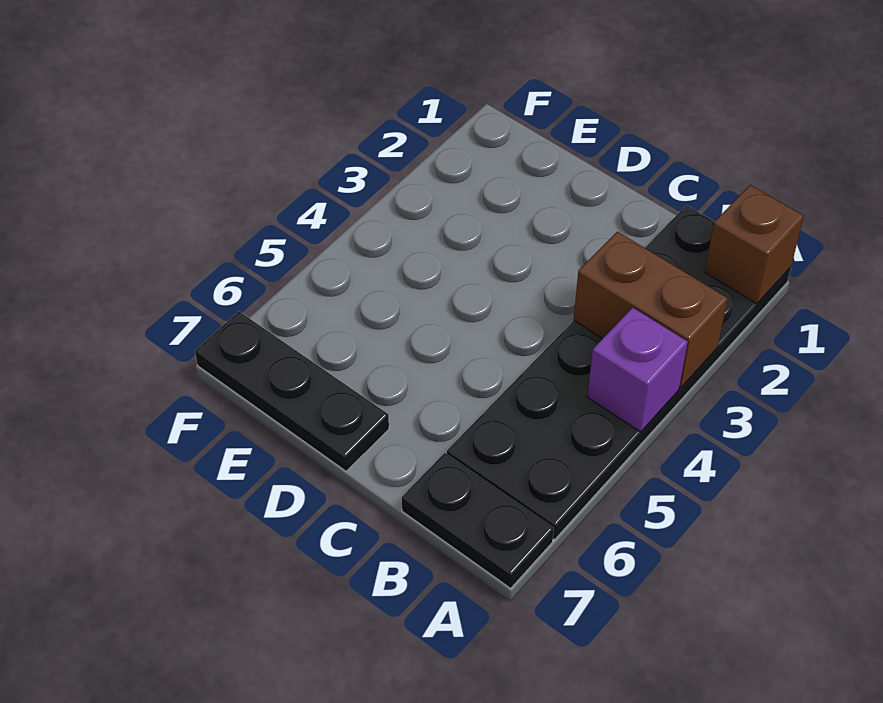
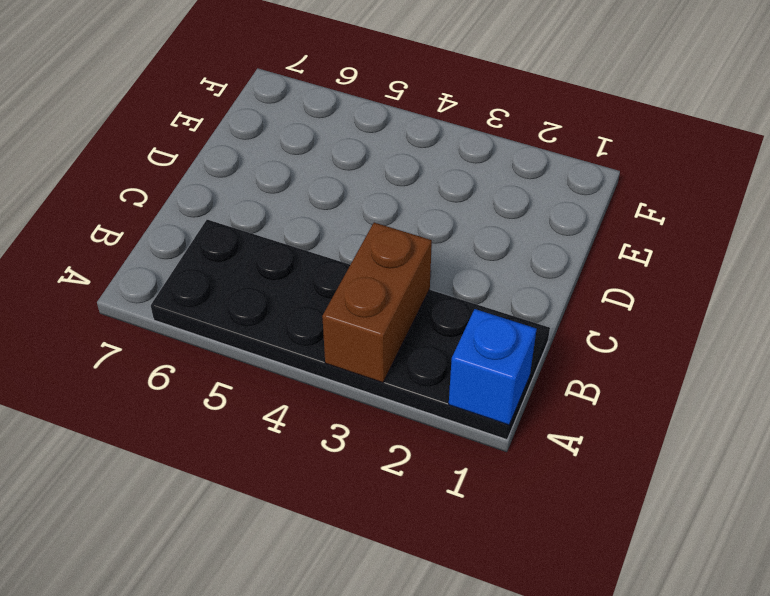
blue brick A1 level 2 -> brown brick A1 level 2
none -> black plate A7:B7 level 1
none -> black plate D7:F7 level 1

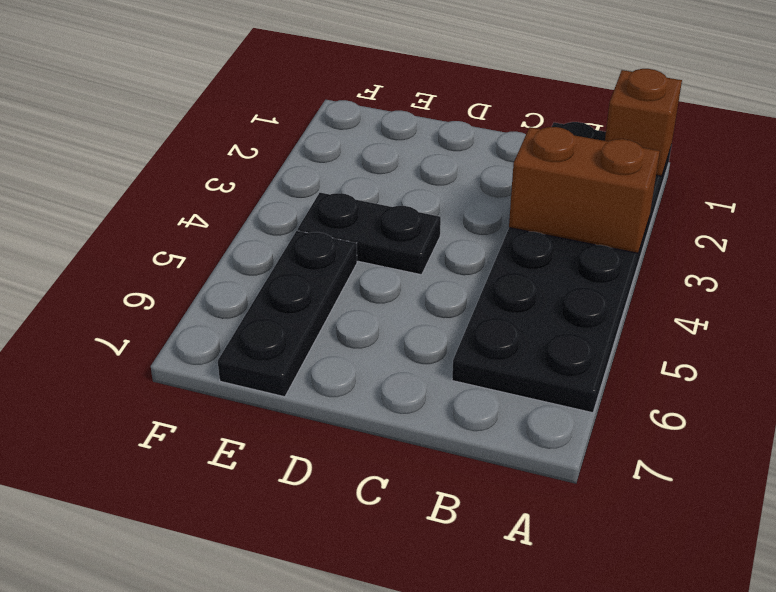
black plate D4:E4 level 1 -> black plate A7:B7 level 1
black plate E5:E7 level 1 -> black plate D7:F7 level 1
none -> purple brick A4 level 2

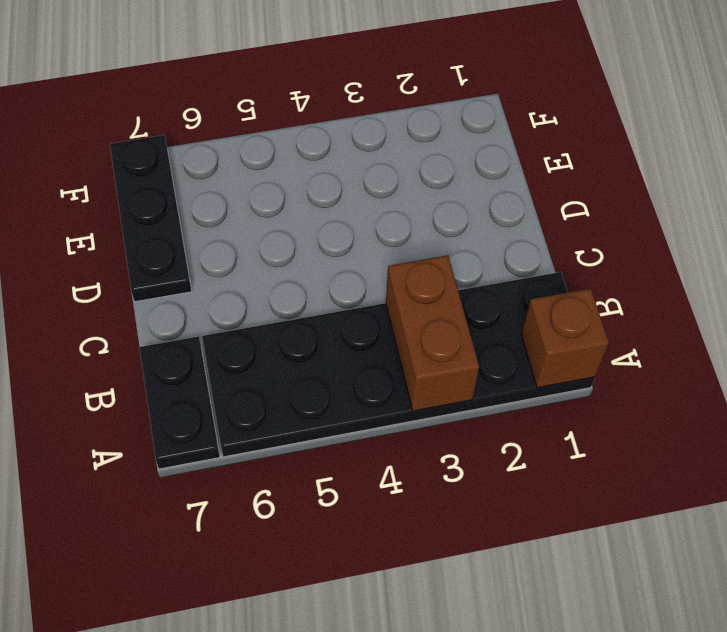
none -> purple brick A4 level 2

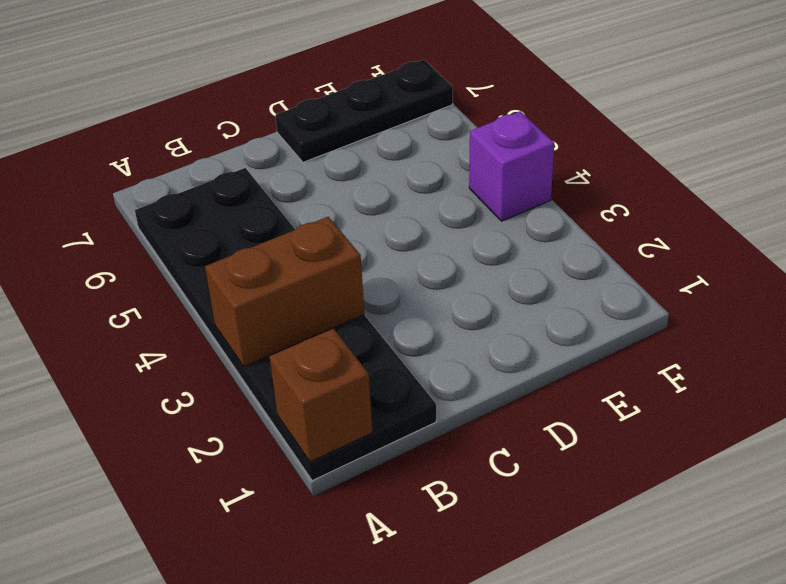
purple brick F4 level 1 -> purple brick A4 level 2
none -> black plate A7:B7 level 1

